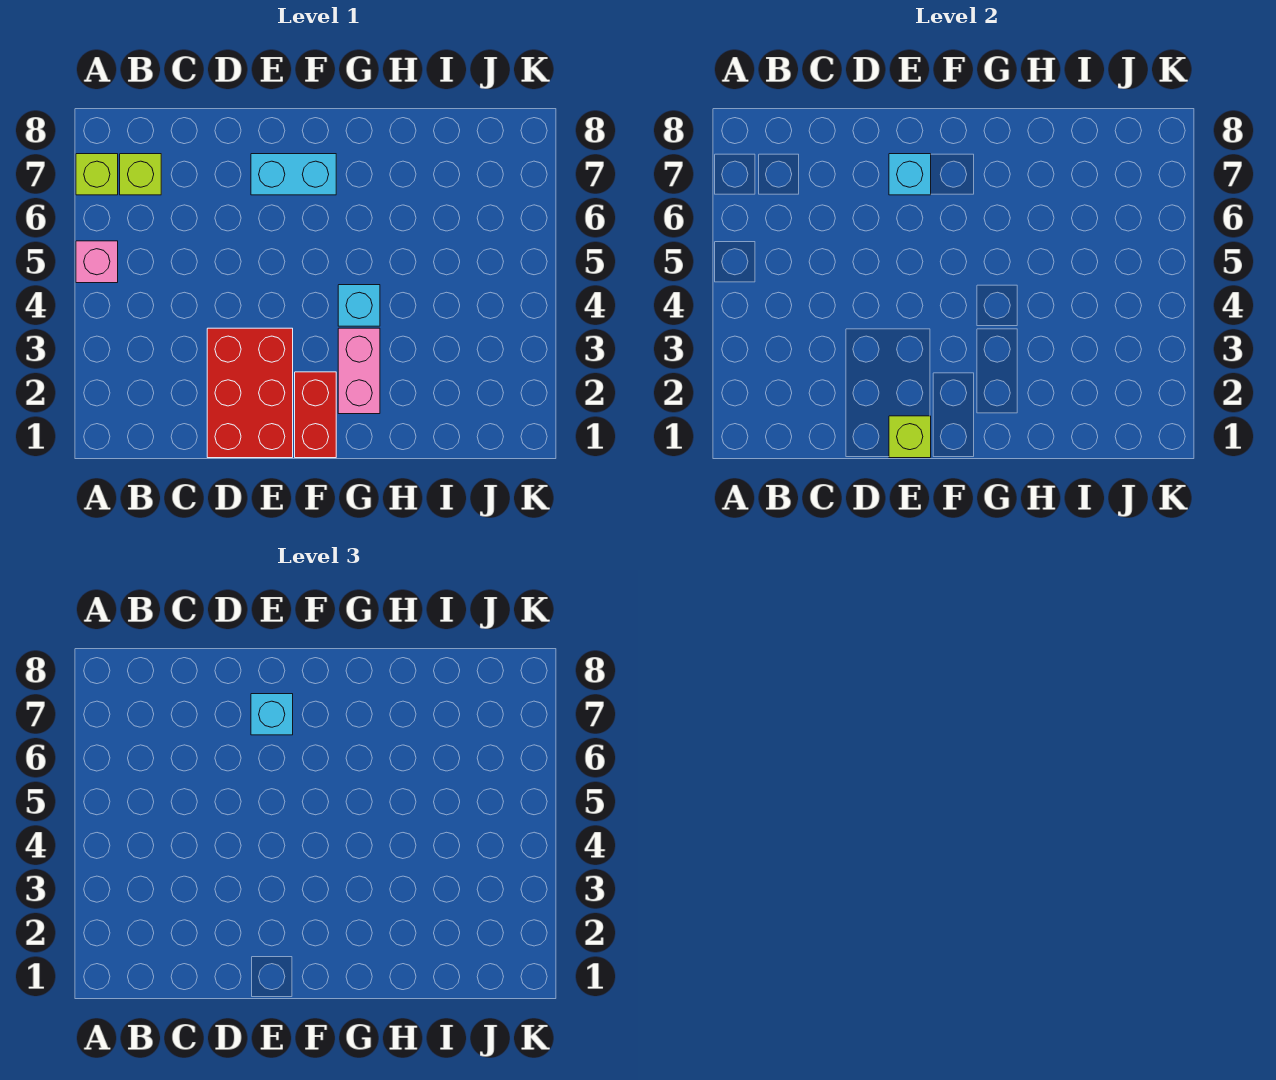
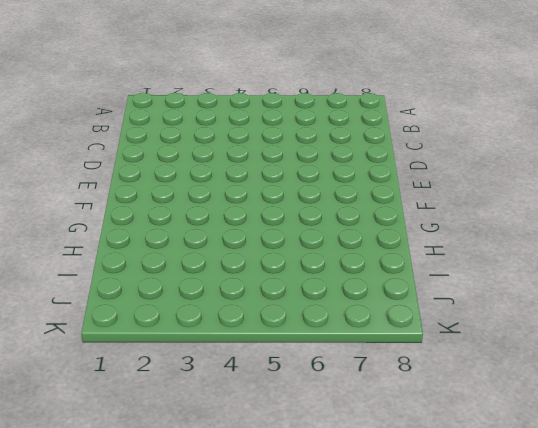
none -> pink brick A5 level 1
none -> lime brick A7 level 1

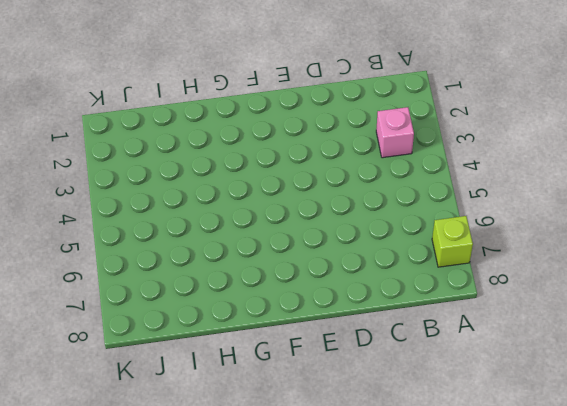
pink brick B3 level 1 -> pink brick A5 level 1
none -> lime brick B7 level 1
none -> red brick D1:E3 level 1

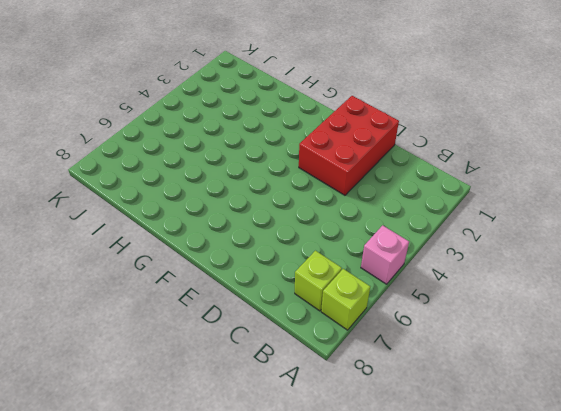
none -> cyan brick E7:F7 level 1
none -> red brick F1:F2 level 1

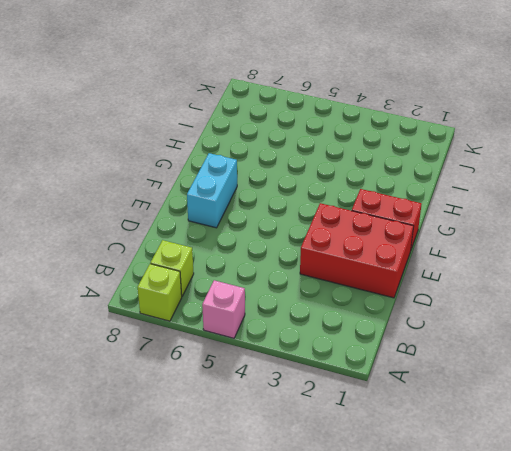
none -> pink brick G2:G3 level 1
none -> cyan brick G4 level 1

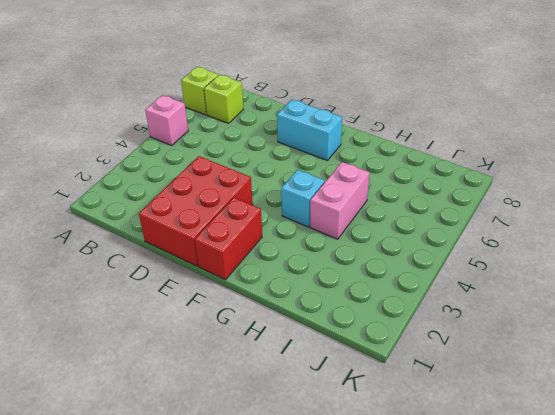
pink brick H4:H5 level 1 -> pink brick G2:G3 level 1
none -> lime brick E1 level 2
none -> cyan brick E7 level 2

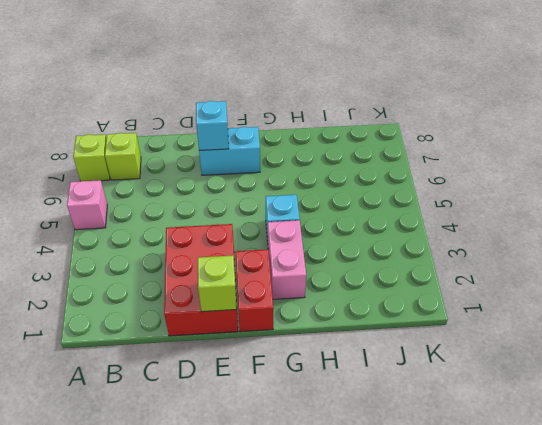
none -> cyan brick E7 level 3

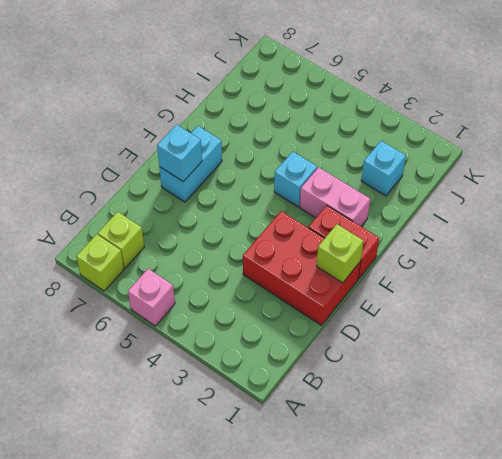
cyan brick I2 level 1 -> cyan brick E7 level 3

